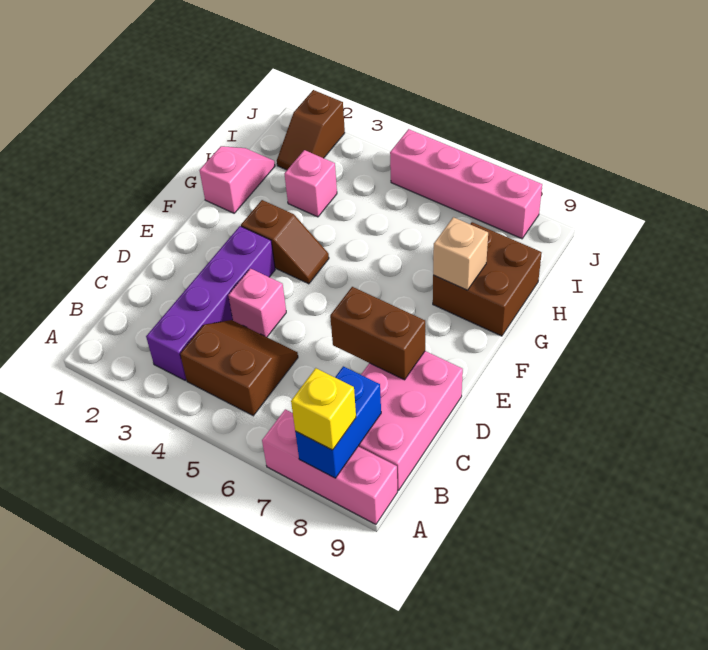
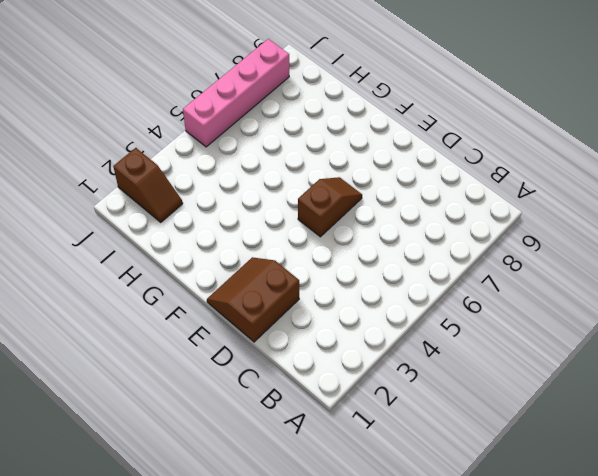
brown slope D1:E2 level 1 top D -> brown slope B4:C5 level 1 top B
brown slope E5:E6 level 1 top 5 -> brown slope F3:F4 level 1 top 3
none -> pink brick A7:A9 level 1
none -> purple brick B3:E3 level 1
none -> pink brick B8:D9 level 1

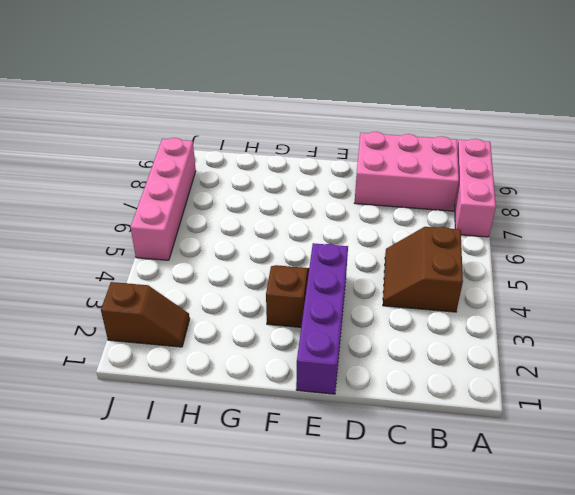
purple brick E1:E4 level 1 -> purple brick B3:E3 level 1
none -> pink brick D4 level 1
none -> pink slope G1:H1 level 1 top G
none -> brown brick G8:H9 level 1

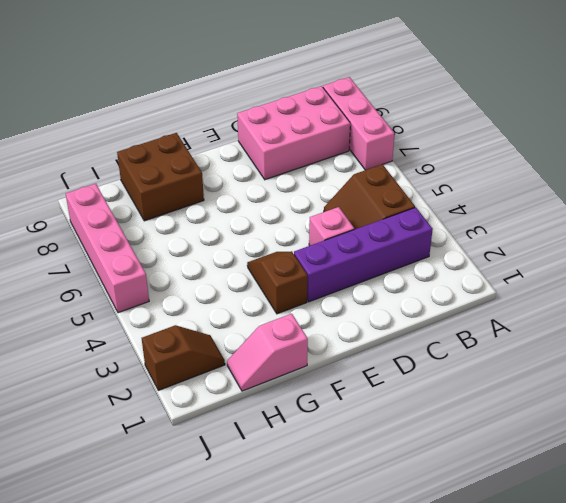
none -> pink brick H3 level 1
none -> blue brick A8:B8 level 2
none -> brown brick D7:D8 level 2

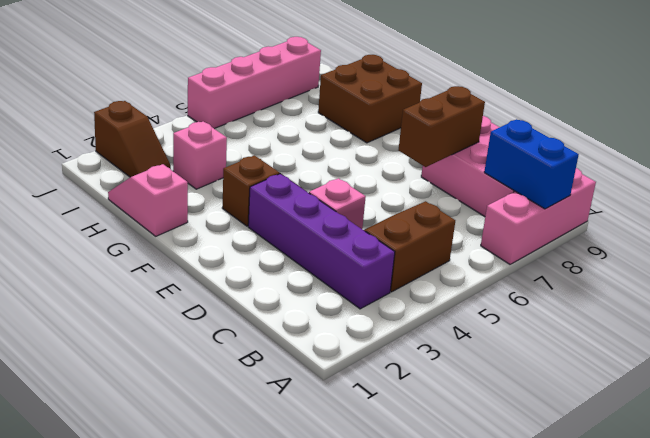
none -> tan brick G8 level 2
none -> yellow brick A8 level 3

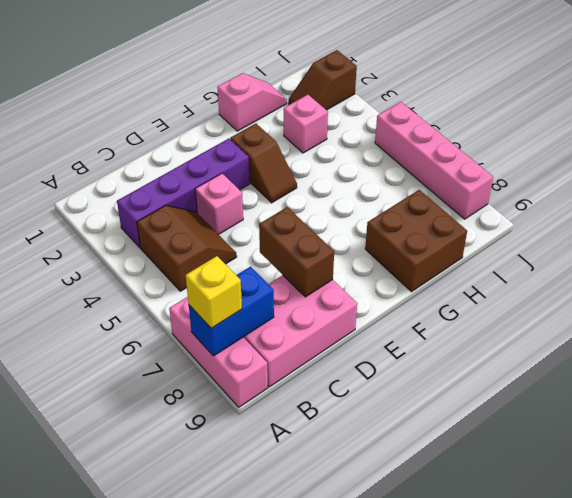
none -> tan brick G8 level 2

